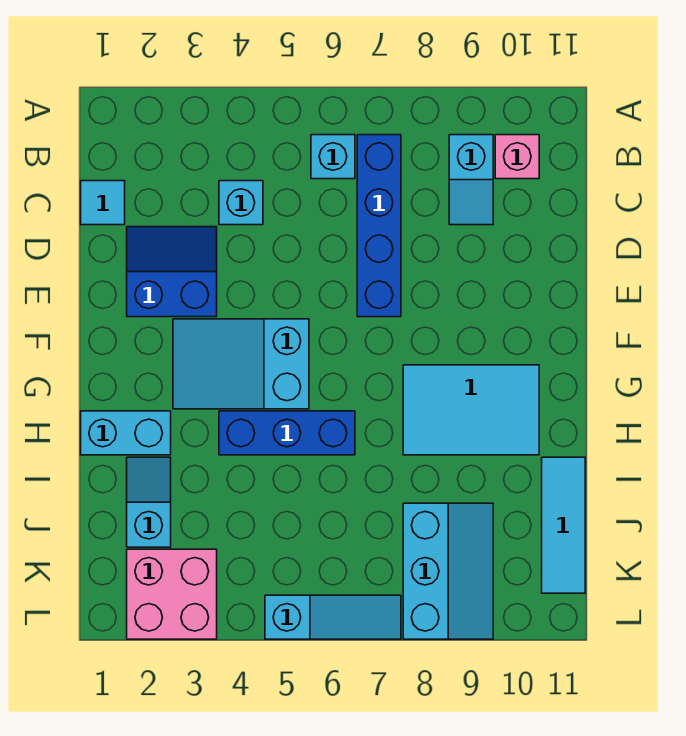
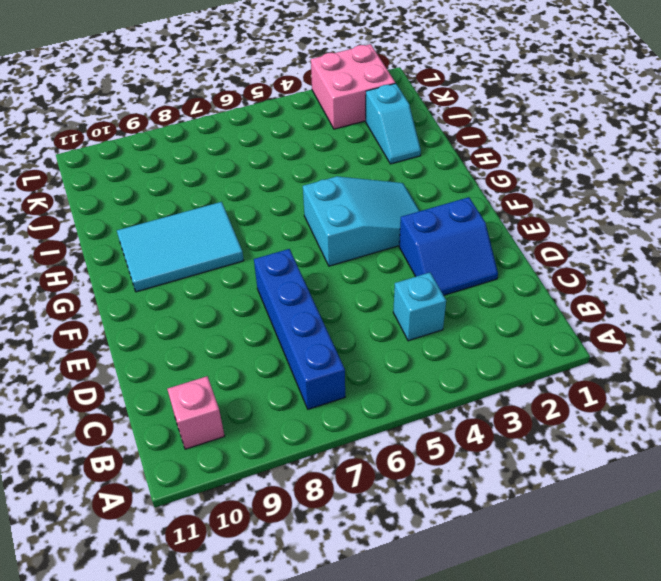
none -> cyan brick B6 level 1
none -> cyan slope B9:C9 level 1 top B
none -> cyan tile C1 level 1

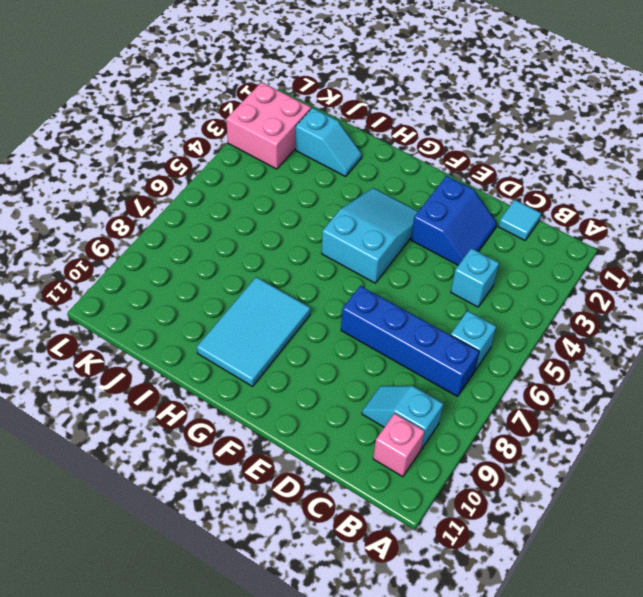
none -> cyan brick H1:H2 level 1
none -> blue brick H4:H6 level 1
none -> cyan tile I11:K11 level 1

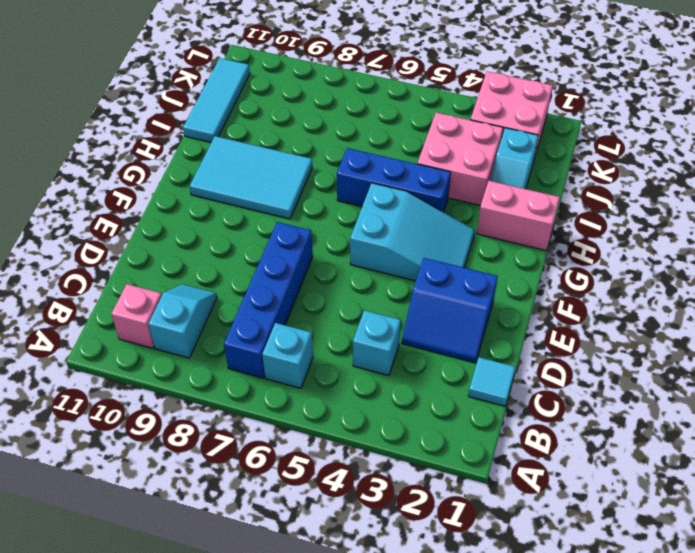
pink brick H1:H2 level 1 -> cyan brick H1:H2 level 1
pink brick I3:J4 level 1 -> none
none -> cyan slope J8:L9 level 1 top 8
none -> cyan slope L5:L7 level 1 top 5

